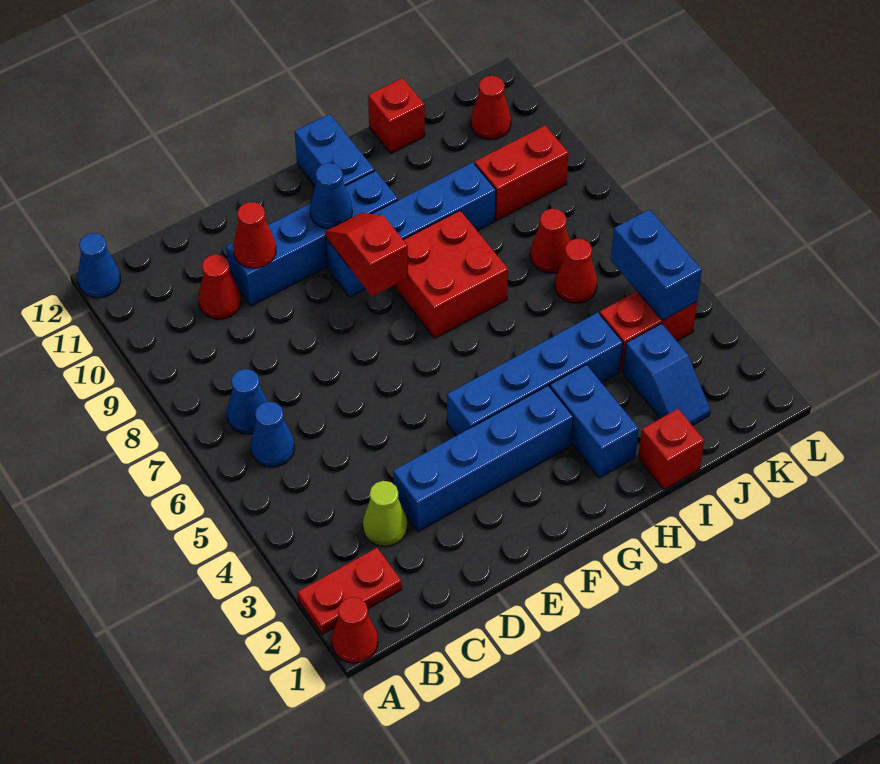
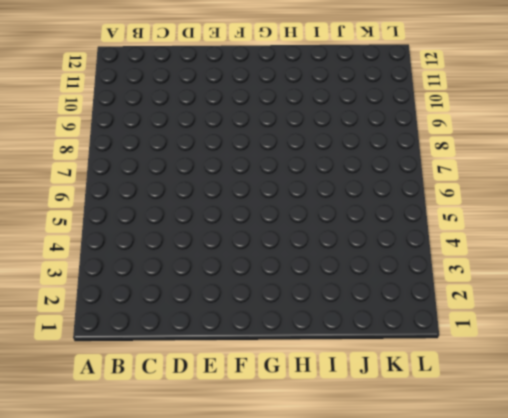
none -> red cone A1 level 1
none -> red plate A2:B2 level 1
none -> blue cone A12 level 1

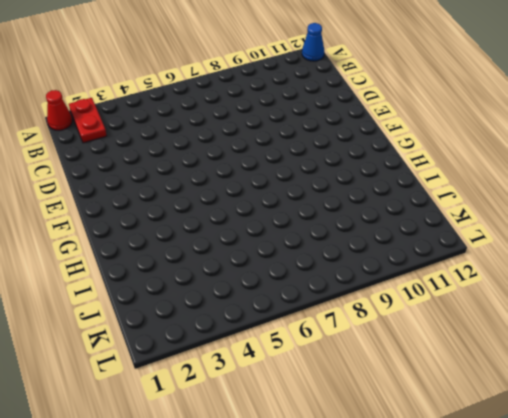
none -> blue cone B6 level 1
none -> blue cone B7 level 1
none -> lime cone C3 level 1

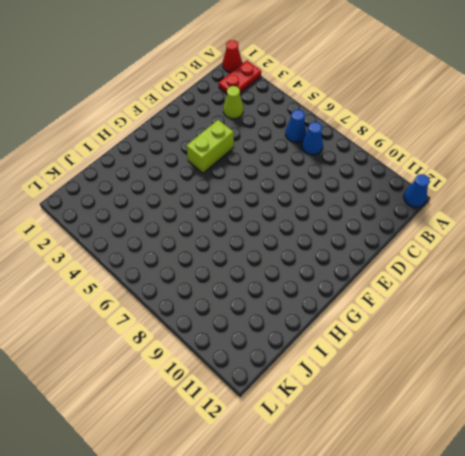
lime brick E4:F4 level 1 -> blue brick F4:I4 level 1
none -> red cone C10 level 1
none -> blue brick D3:G3 level 1
none -> blue brick D10:G10 level 1

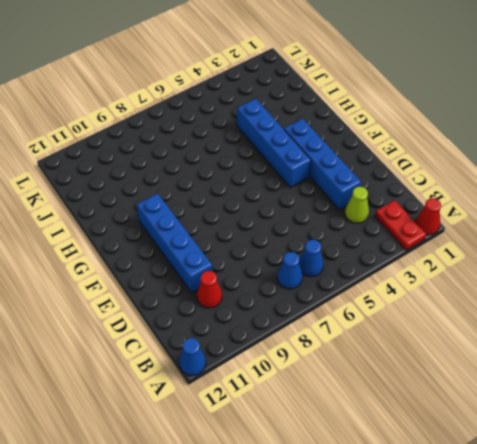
none -> blue brick F9:I9 level 1
none -> red brick G7:H8 level 1
none -> blue brick G11:G12 level 1

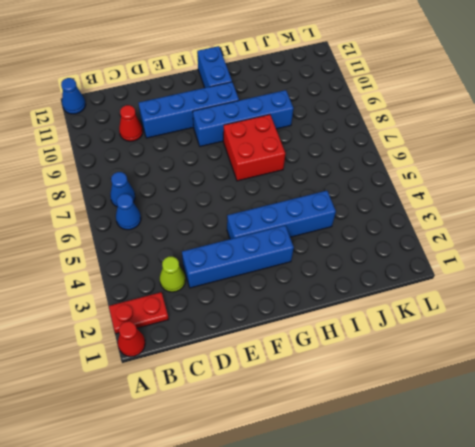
none -> blue brick H2:H3 level 1
none -> red brick I1 level 1
none -> red brick I12 level 1

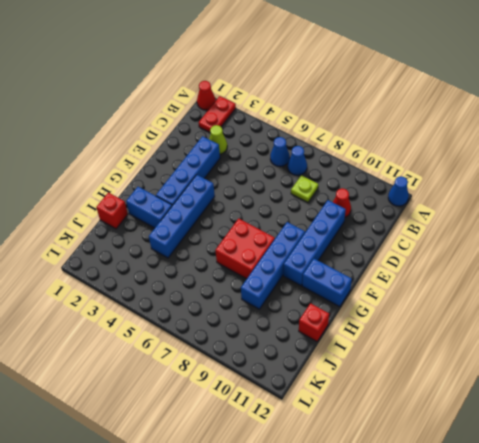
lime plate C8 level 1 -> none
none -> blue slope J2:J3 level 1 top 3
none -> red brick J4:K4 level 1
none -> red cone J6 level 1

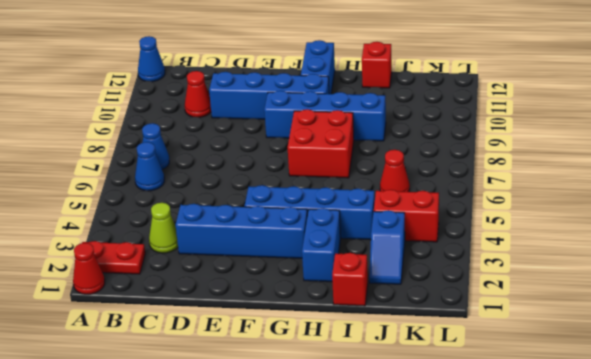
none -> red cone J7 level 1
none -> red brick J9:K9 level 1
none -> red cone K11 level 1

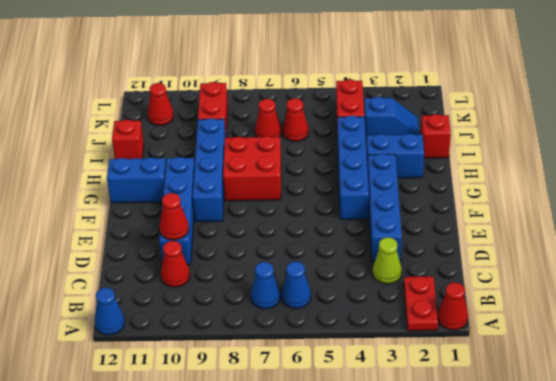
none -> red slope F8:F9 level 2 top 8
none -> blue cone F10 level 2
none -> blue brick K4:K5 level 2

